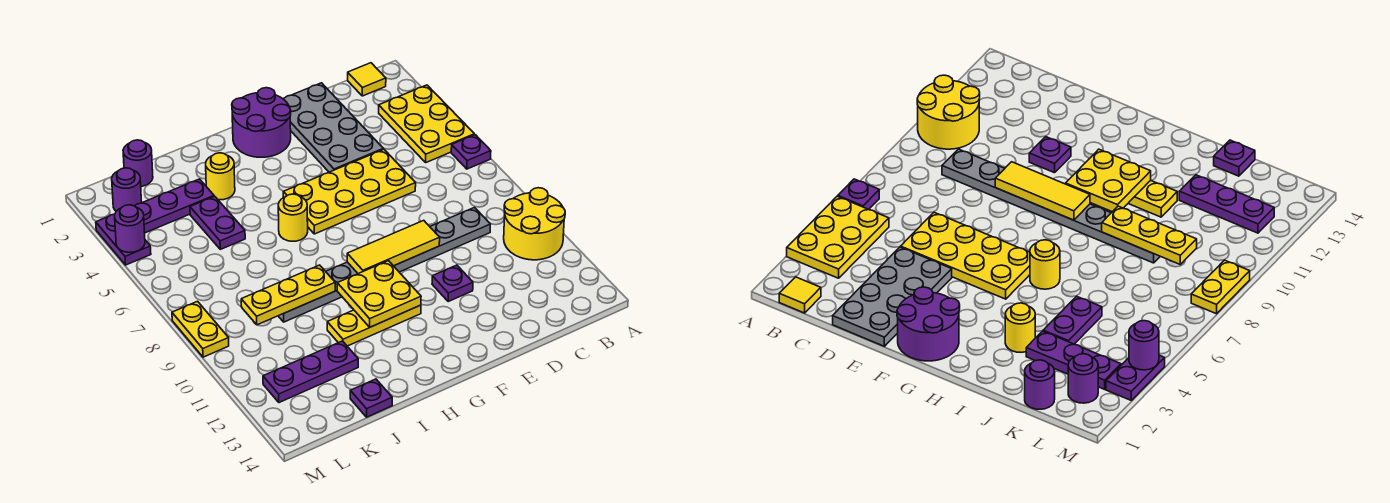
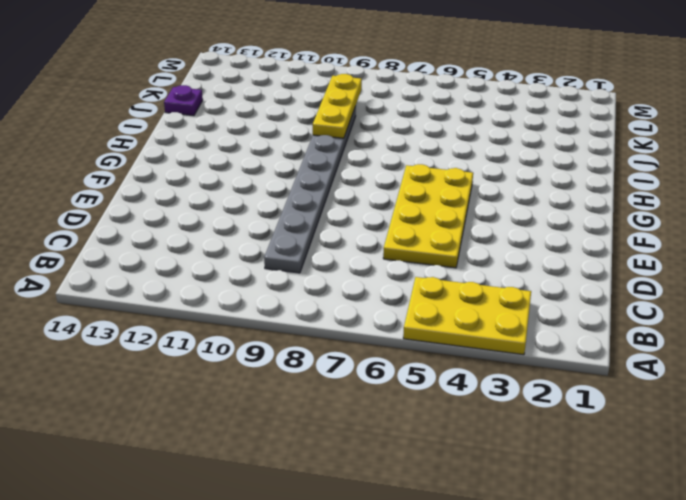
none -> purple plate A6 level 1
none -> yellow round brick A10:B11 level 1
none -> yellow tile B1 level 1

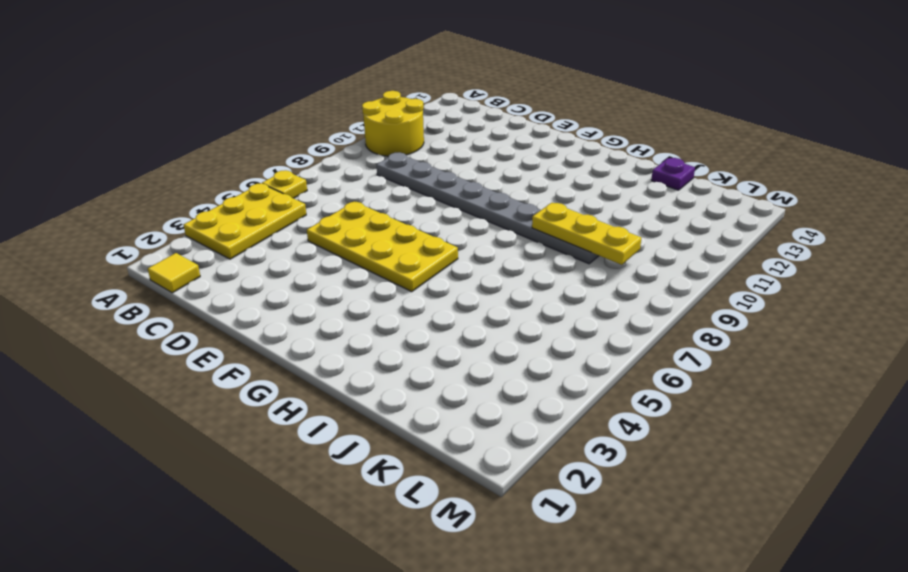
yellow plate A6 level 1 -> purple plate A6 level 1
none -> grey plate D1:E4 level 1
none -> purple plate E11 level 1
none -> purple round brick F1:G2 level 1

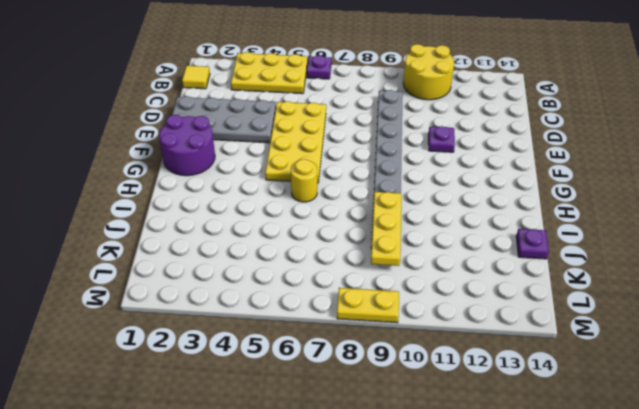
none -> yellow plate G11:I11 level 1
none -> yellow round brick I3 level 1
none -> purple plate J3:L3 level 1

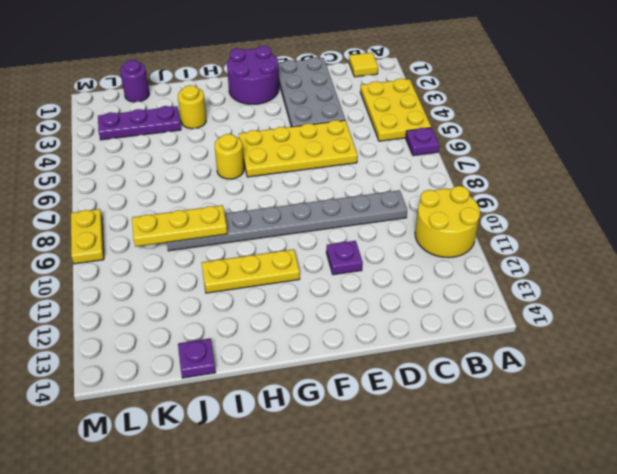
none -> purple plate J4:J5 level 1
none -> purple plate J12:L12 level 1
none -> purple round brick L2 level 1

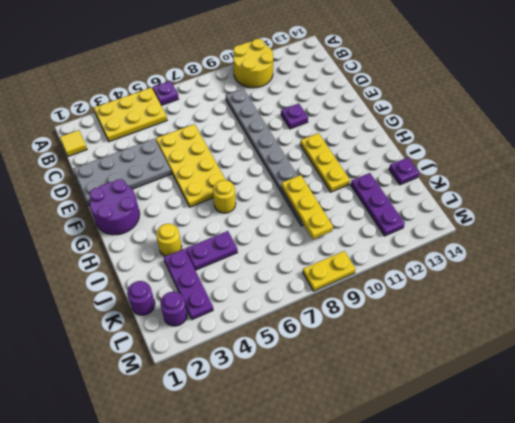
none -> purple plate M3:M4 level 1
none -> yellow tile E9:G9 level 2
none -> yellow plate G10:H11 level 2

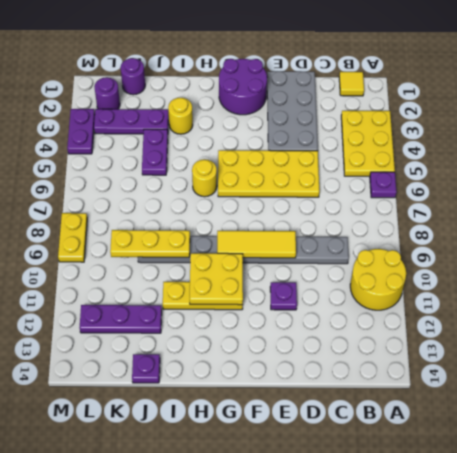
none -> purple round brick M4 level 2

